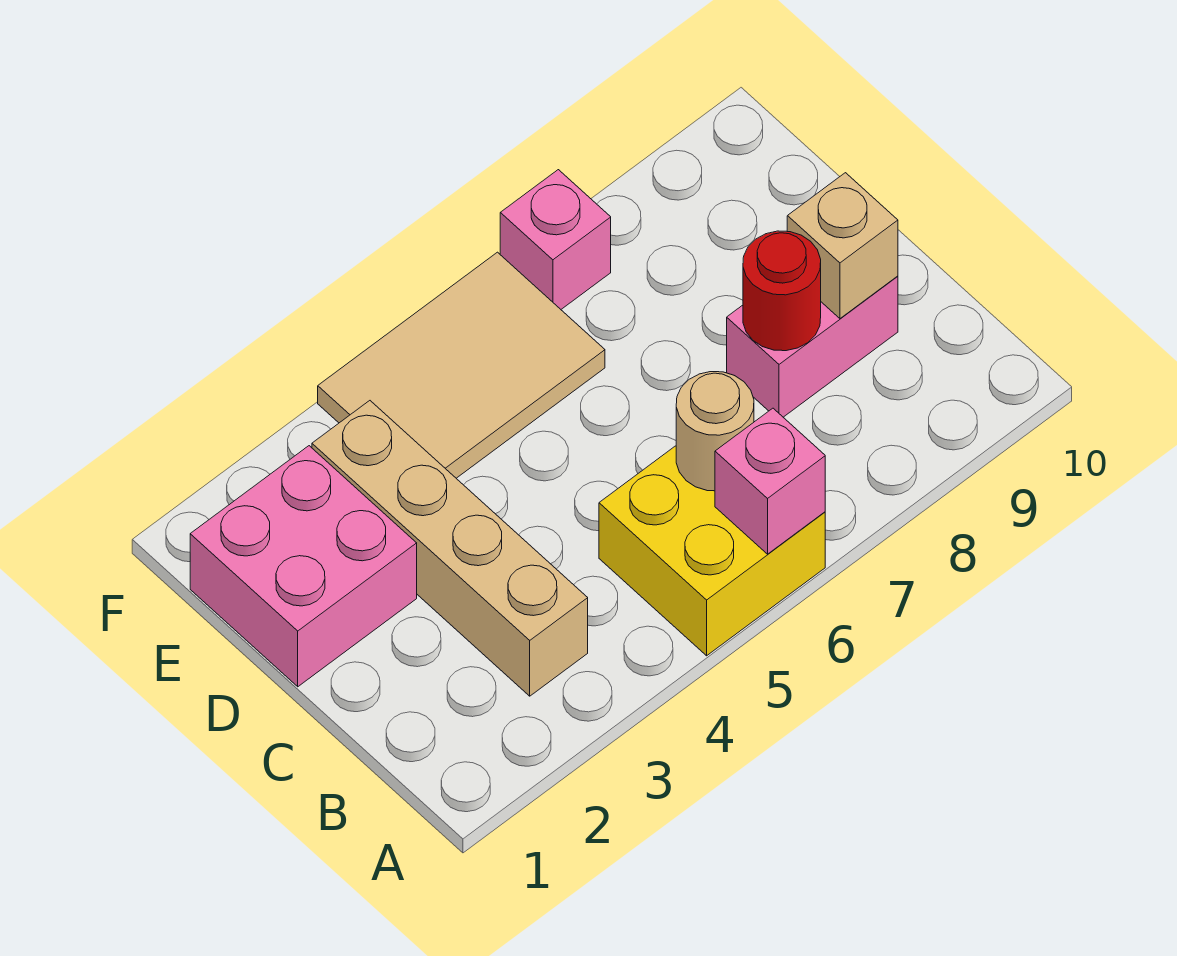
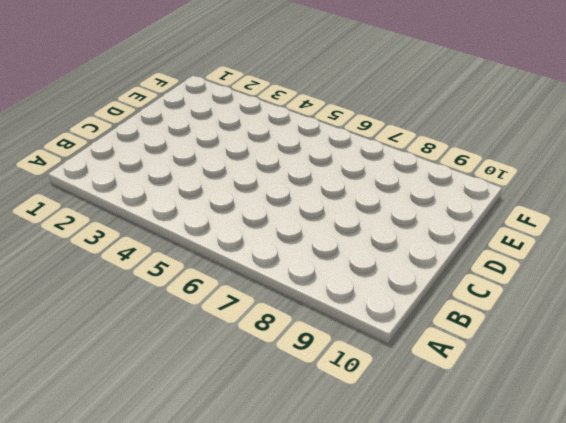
none -> yellow brick A5:B6 level 1
none -> tan brick B3:E3 level 1

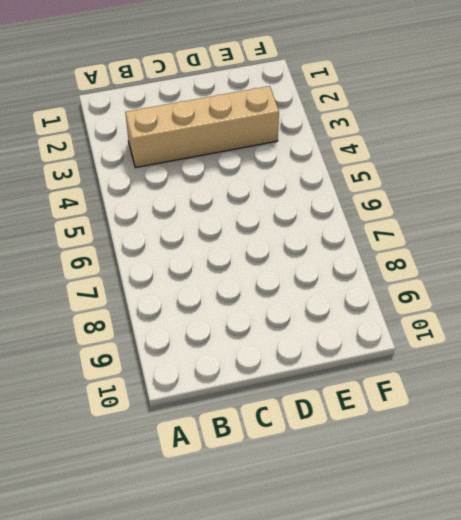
none -> yellow brick A5:B6 level 1
none -> pink brick C8:C9 level 1

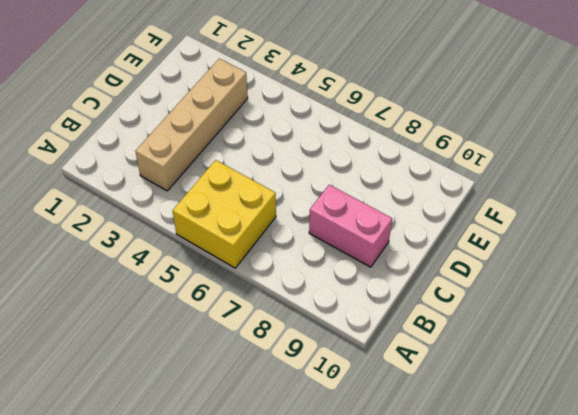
none -> pink brick D1:E2 level 1
none -> tan tile E4:F6 level 1

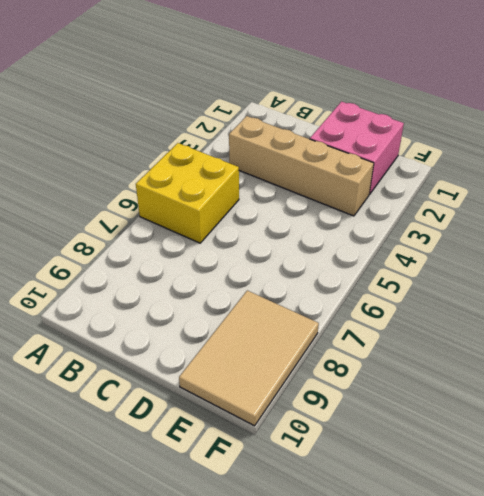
tan tile E8:F10 level 1 -> tan tile E4:F6 level 1
none -> pink brick C8:C9 level 1
none -> pink brick F7 level 1

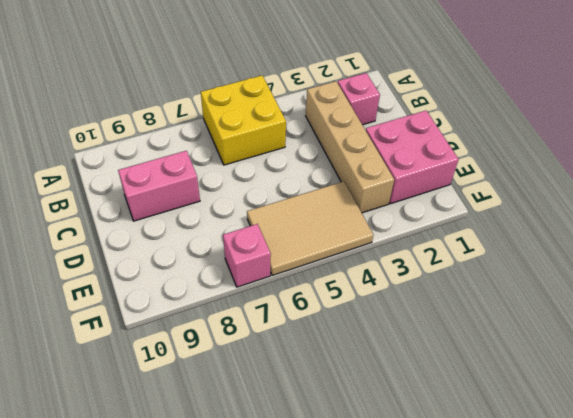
pink brick B2 level 1 -> pink brick A6 level 2
none -> tan round brick B6 level 2
none -> red round brick C8 level 2

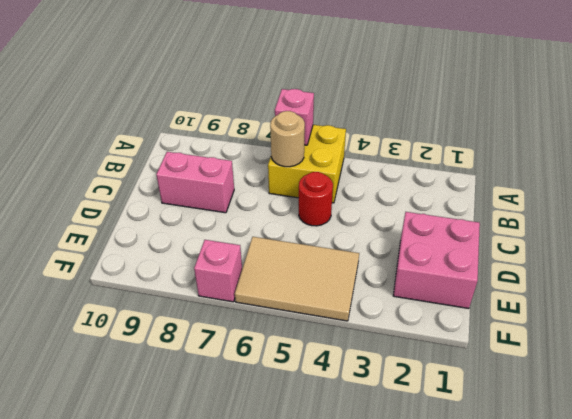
red round brick C5 level 1 -> red round brick C8 level 2
none -> tan brick B3:E3 level 1
none -> tan brick C9 level 2

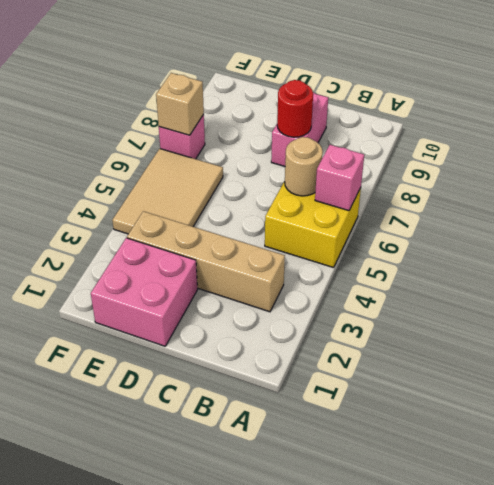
tan brick F7 level 2 -> tan brick C9 level 2

